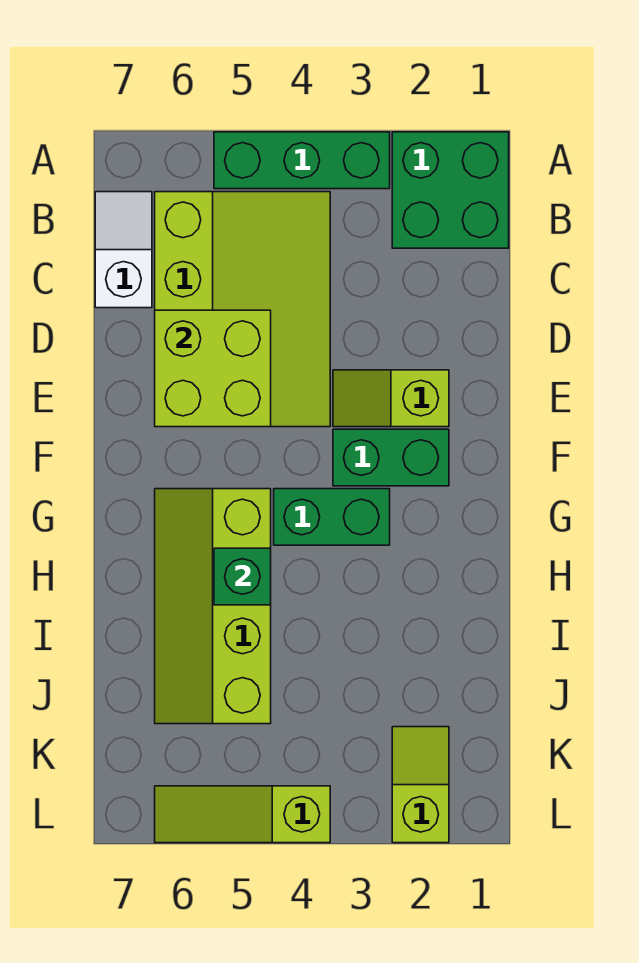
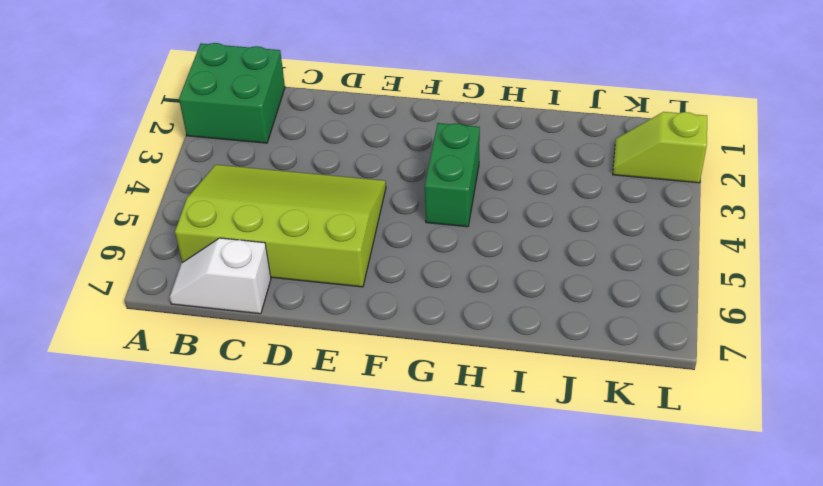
none -> green brick A3:A5 level 1
none -> lime slope E2:E3 level 1 top 2
none -> green brick F2:F3 level 1

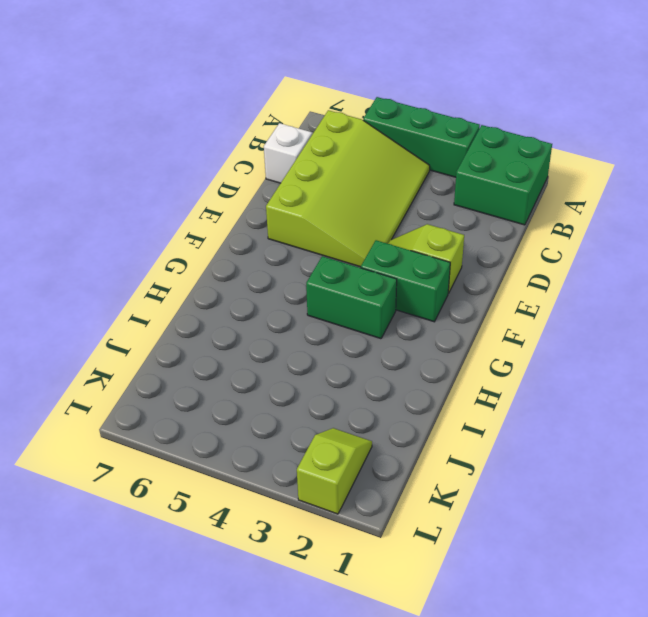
none -> lime slope G5:J6 level 1 top 5
none -> lime slope L4:L6 level 1 top 4
none -> lime brick D5:E6 level 2

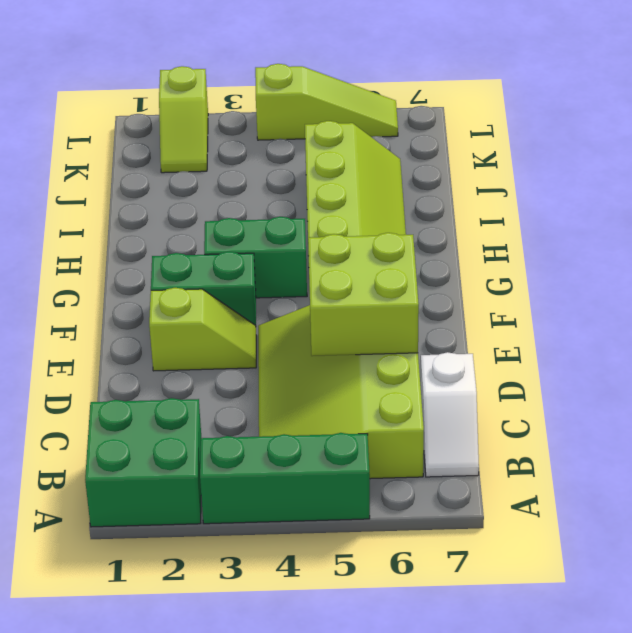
none -> green brick H5 level 2

